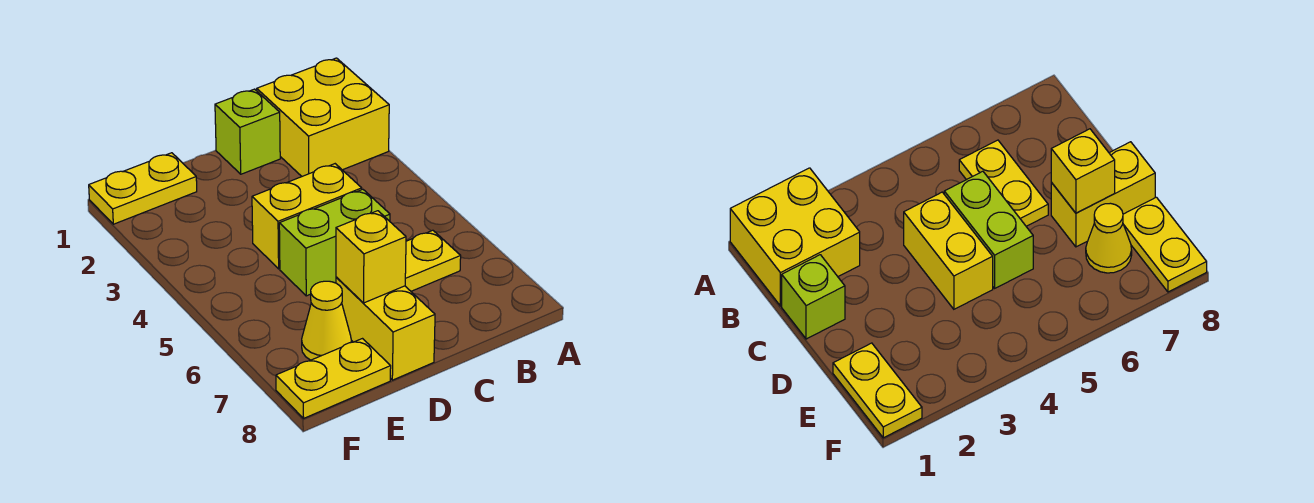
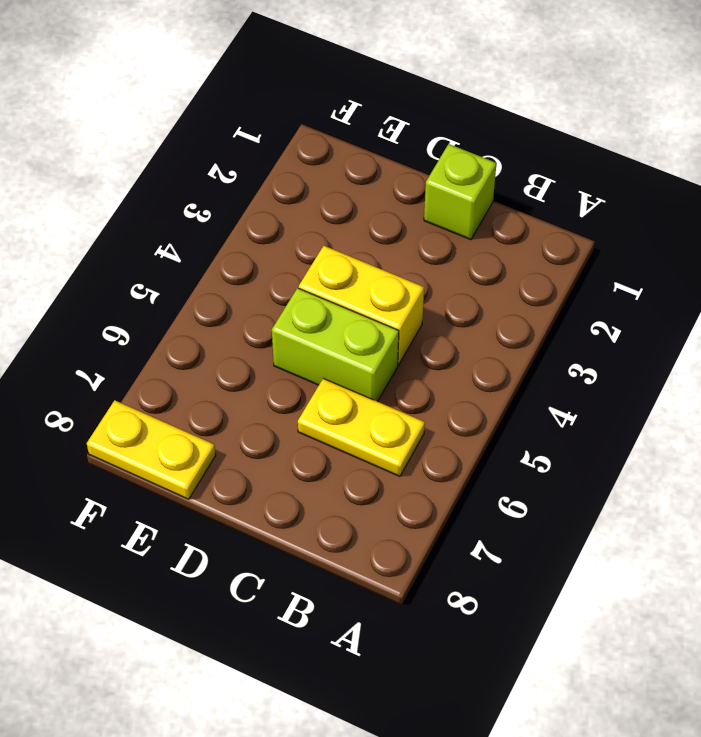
none -> yellow brick A1:B2 level 1
none -> yellow brick D7:D8 level 1

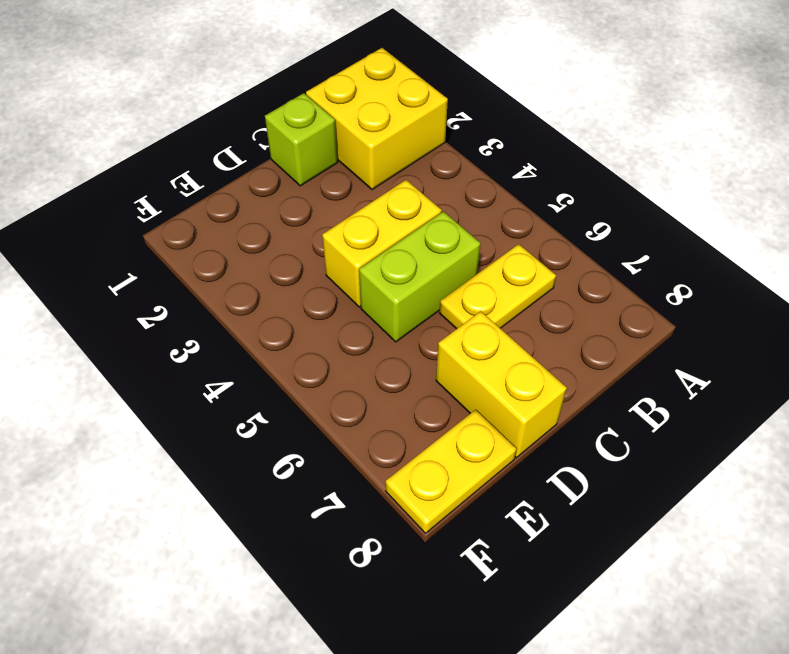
none -> yellow plate E1:F1 level 1
none -> yellow cone E7 level 1

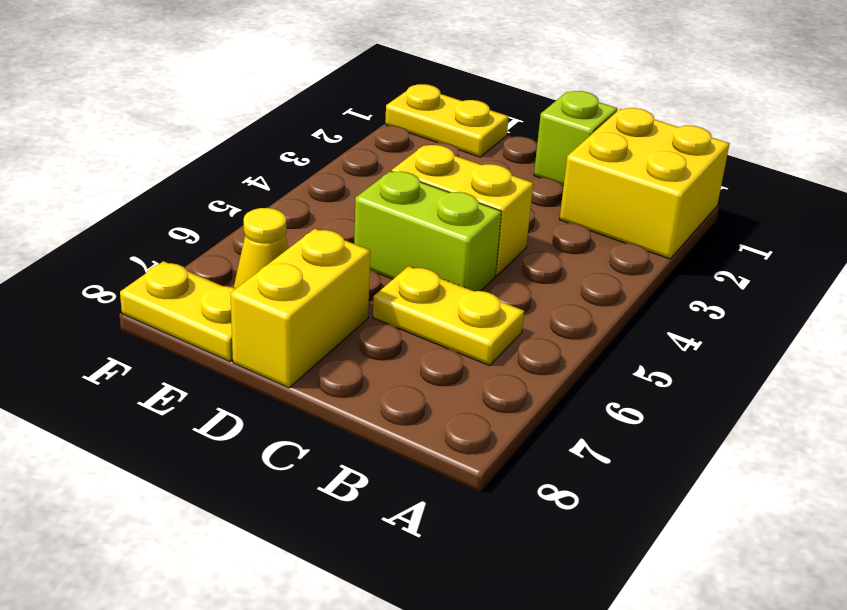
none -> yellow brick D7 level 2

